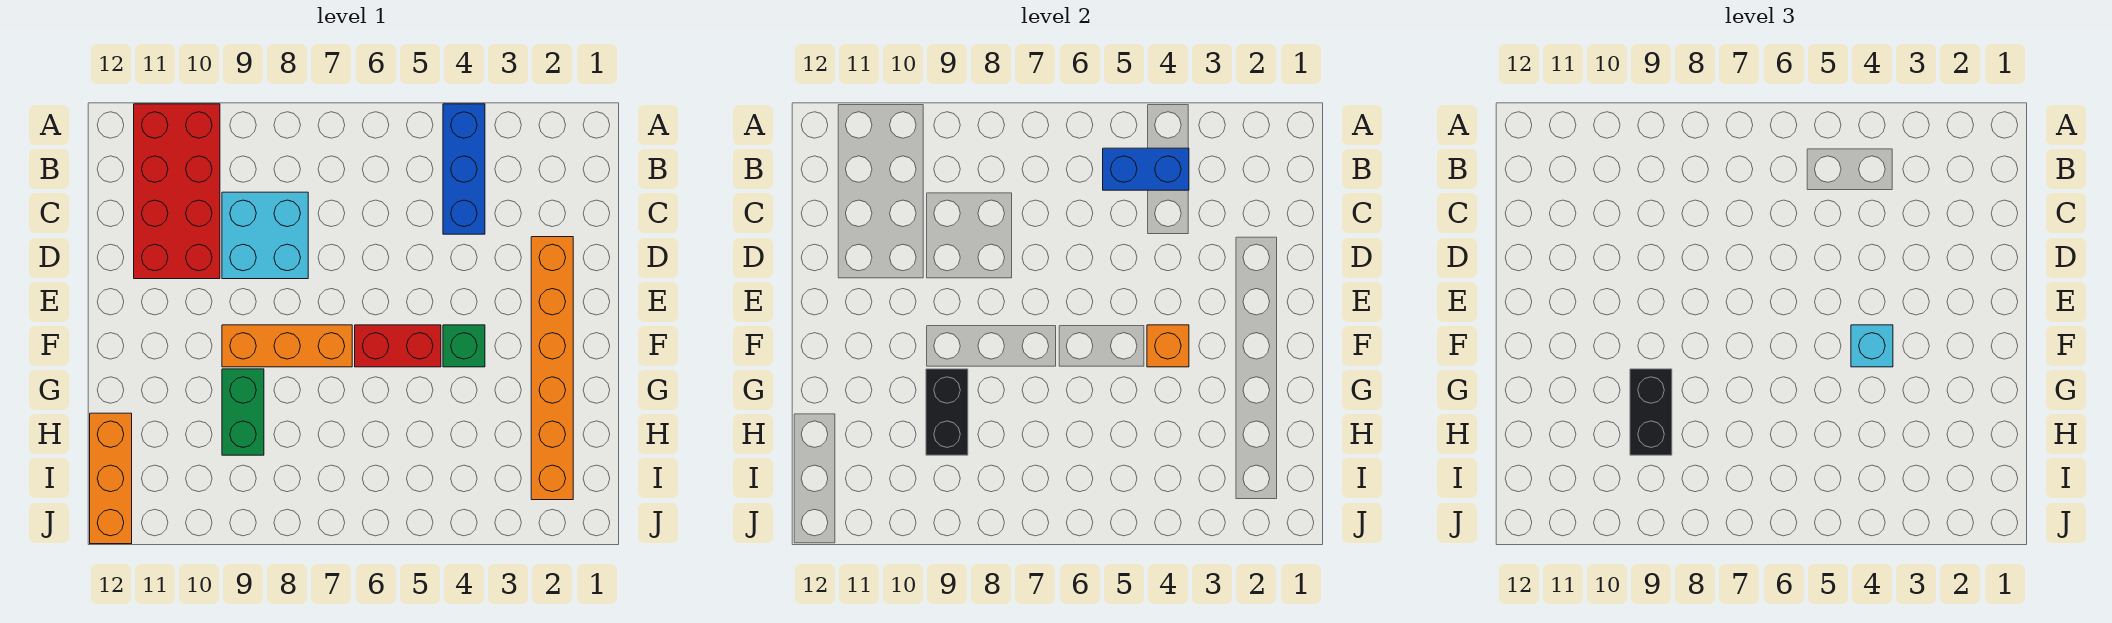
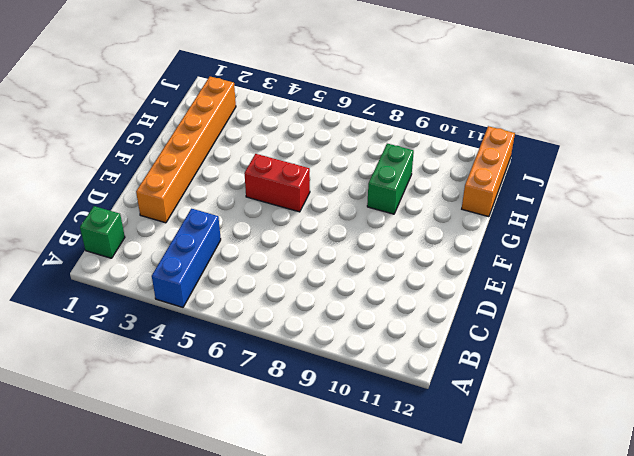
green brick B1 level 1 -> green brick F4 level 1
none -> red brick A10:D11 level 1
none -> cyan brick C8:D9 level 1
none -> orange brick F7:F9 level 1

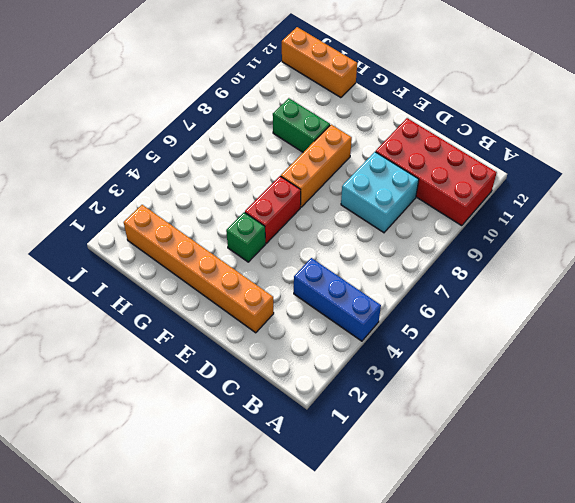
none -> blue brick B4:B5 level 2
none -> orange brick F4 level 2
none -> black brick G9:H9 level 2

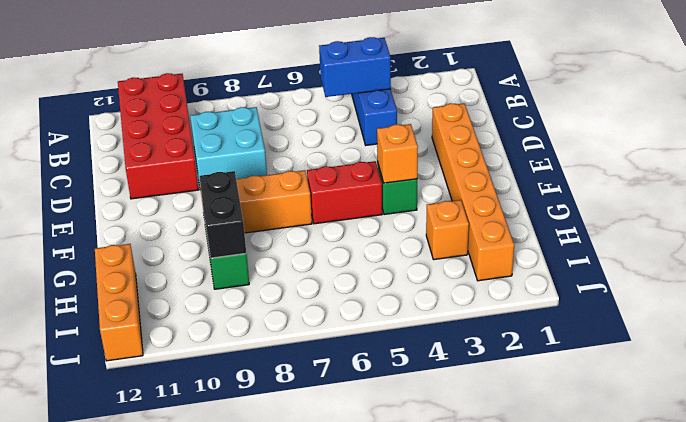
orange brick H3 level 1 -> none
none -> cyan brick F4 level 3
none -> black brick G9:H9 level 3

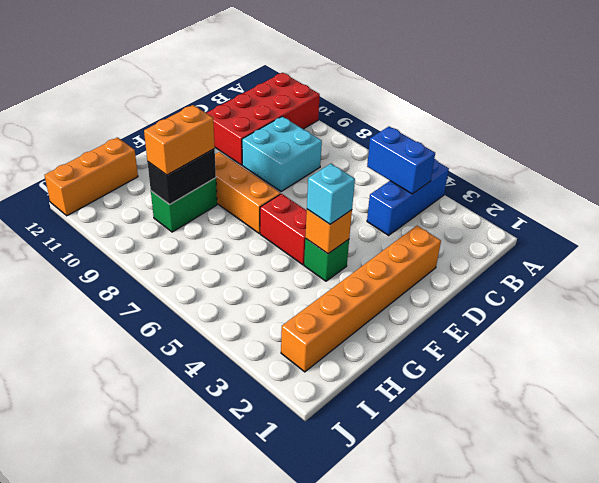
orange brick G9:H9 level 3 -> black brick G9:H9 level 3

